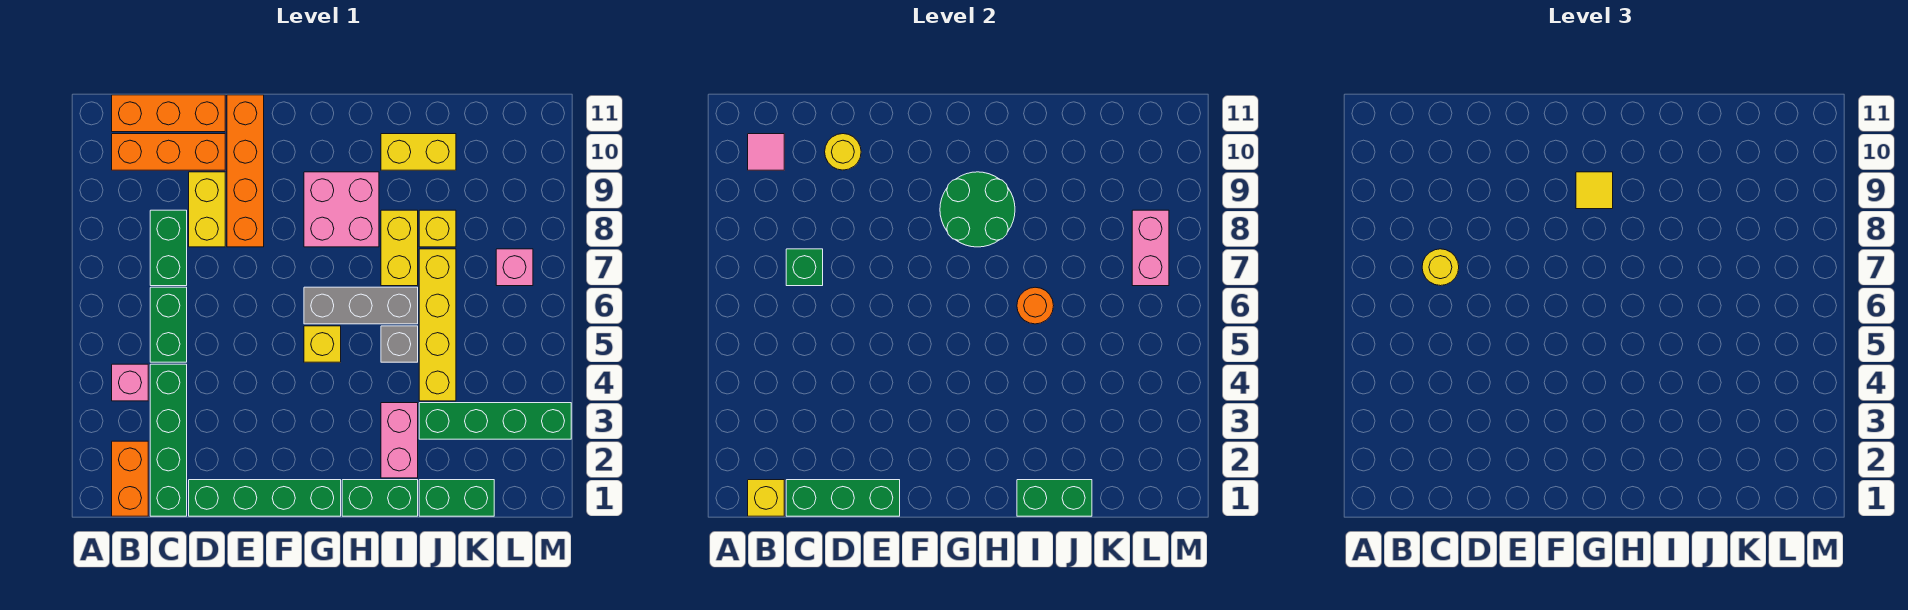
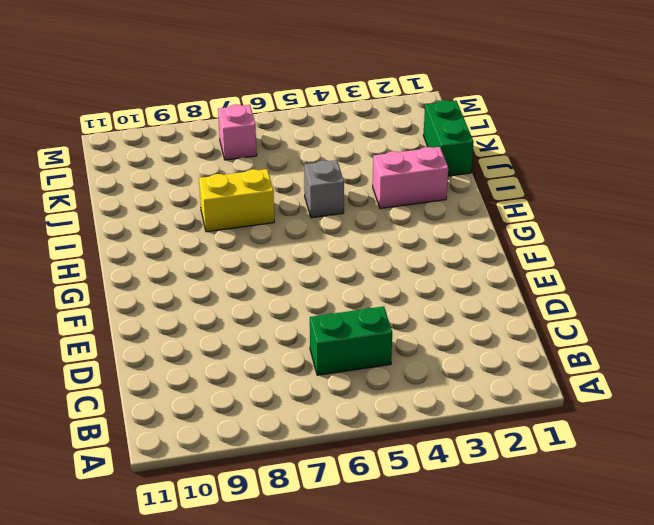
none -> orange brick B1:B2 level 1
none -> pink brick B4 level 1
none -> orange brick B10:D10 level 1
none -> orange brick B11:D11 level 1

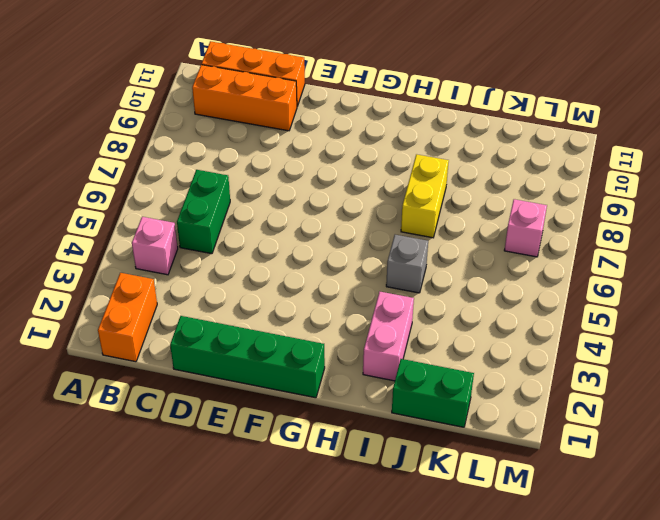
none -> green brick C1:C4 level 1
none -> green brick C7:C8 level 1
none -> yellow brick D8:D9 level 1
none -> orange brick E8:E11 level 1

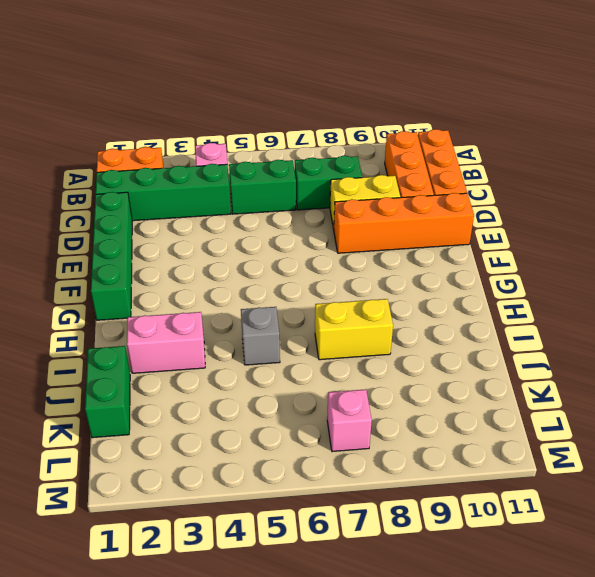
none -> yellow brick G5 level 1
none -> grey brick G6:I6 level 1
none -> pink brick G8:H9 level 1
none -> green brick H1:I1 level 1

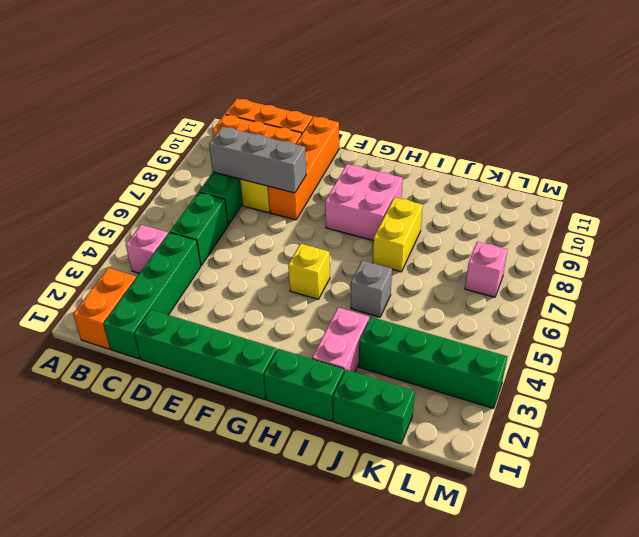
grey brick C8:E8 level 2 -> grey brick G6:I6 level 1
none -> yellow brick I10:J10 level 1
none -> yellow brick J4:J7 level 1
none -> yellow brick J8 level 1
none -> yellow brick B1 level 2

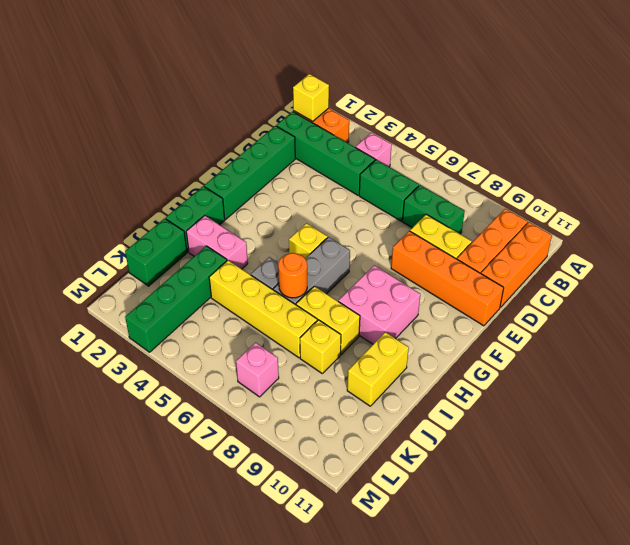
none -> pink tile B10 level 2
none -> green brick C1:E1 level 2
none -> green brick C7 level 2
none -> yellow round brick D10 level 2

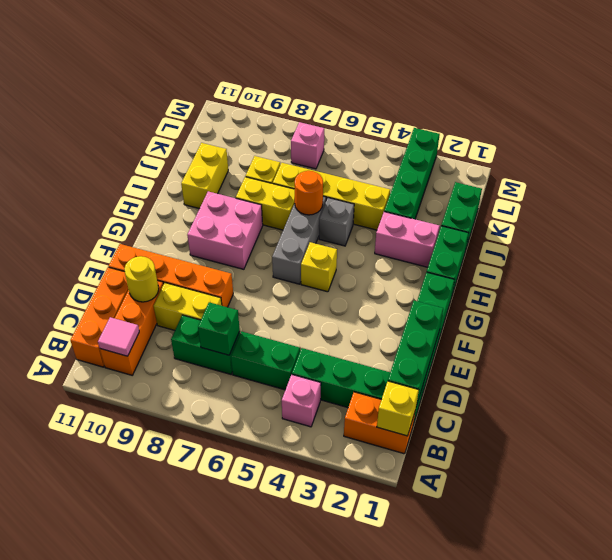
none -> green round brick G8:H9 level 2
none -> green brick I1:J1 level 2
none -> pink brick L7:L8 level 2
none -> yellow round brick C7 level 3

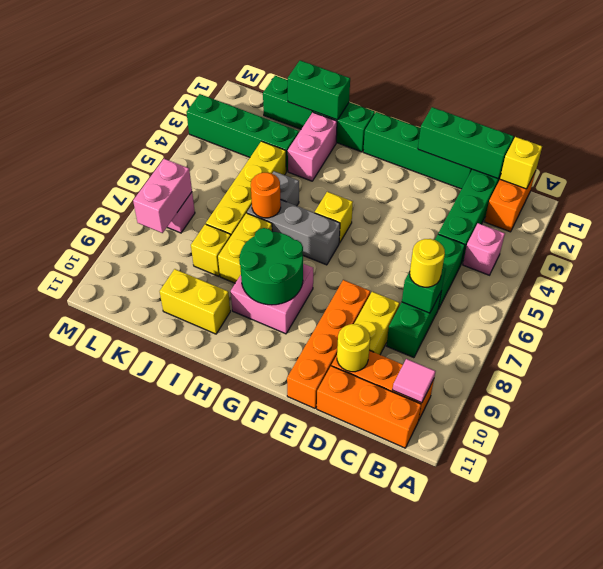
none -> yellow tile G9 level 3

